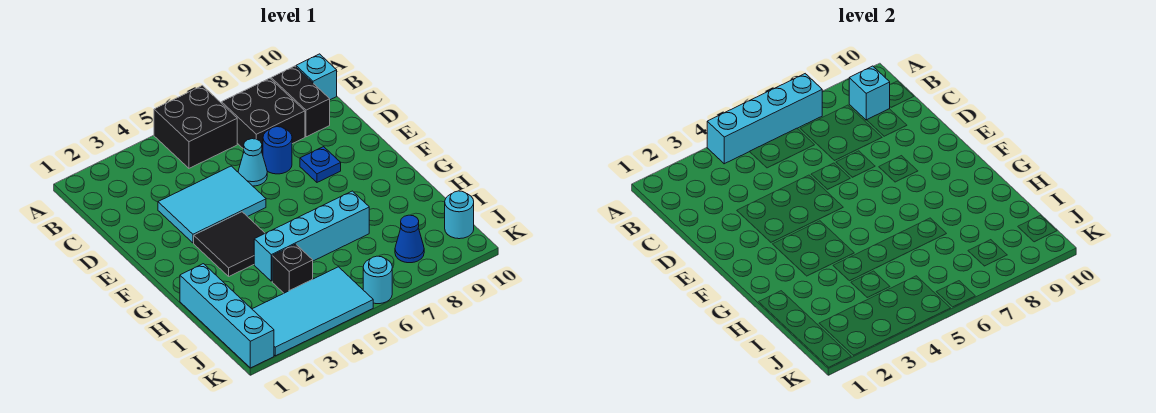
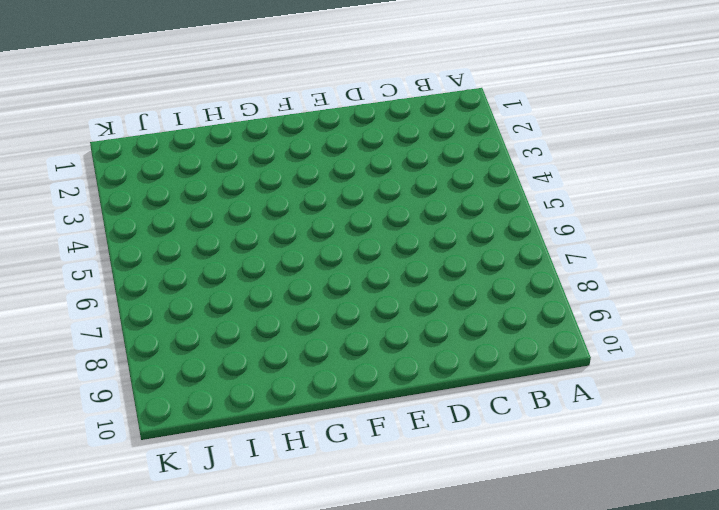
none -> black brick A5:B6 level 1
none -> black brick B7:C8 level 1
none -> black brick B9:C9 level 1

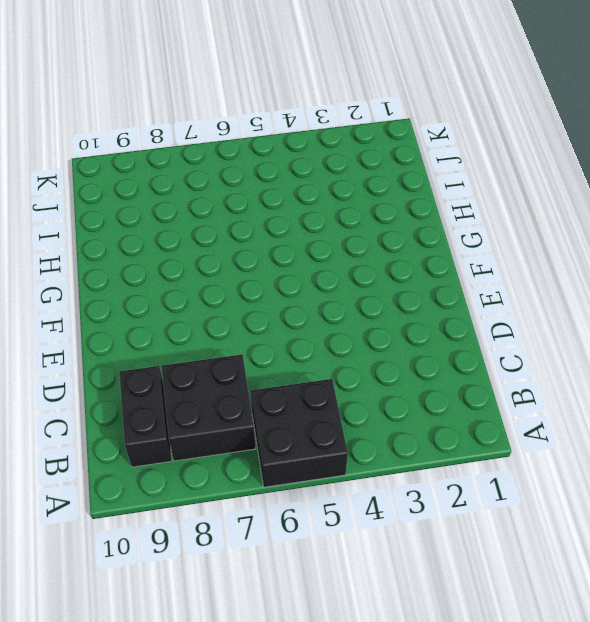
none -> cyan brick B10 level 1
none -> cyan tile D3:E5 level 1
none -> cyan cone D6 level 1

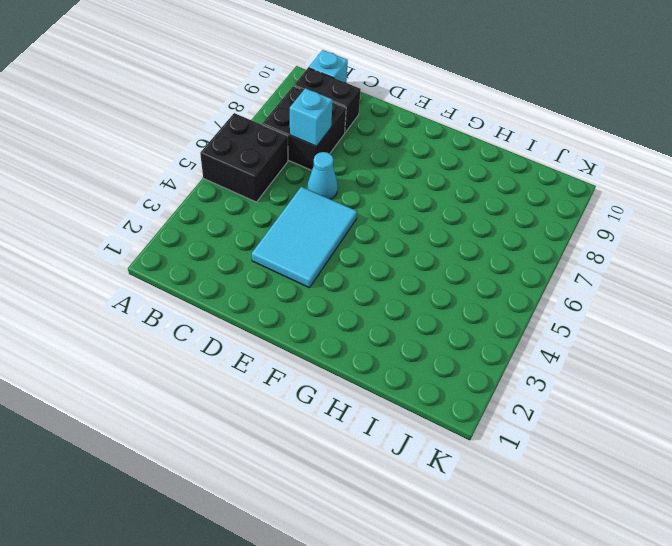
cyan brick C7 level 2 -> cyan brick B9 level 2
none -> blue round brick D7 level 1
none -> blue plate E8 level 1
none -> black tile F3:G4 level 1

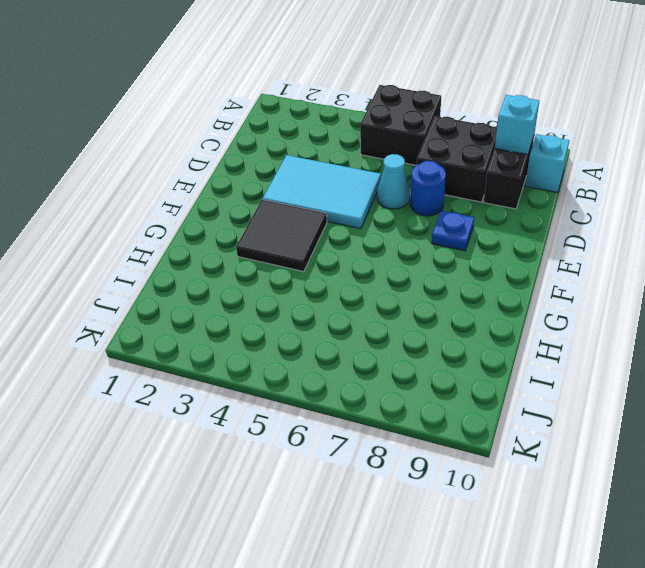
none -> cyan brick H1:K1 level 1
none -> cyan brick H4:H7 level 1
none -> black brick I4 level 1

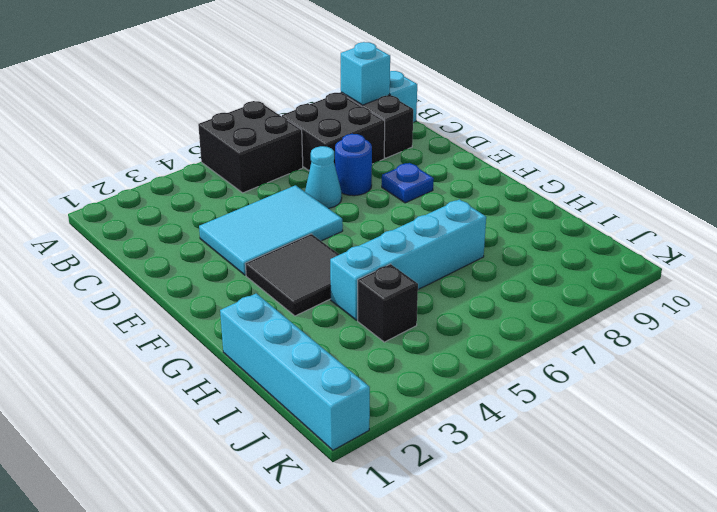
none -> cyan tile J2:K5 level 1
none -> blue cone J8 level 1
none -> cyan round brick J10 level 1

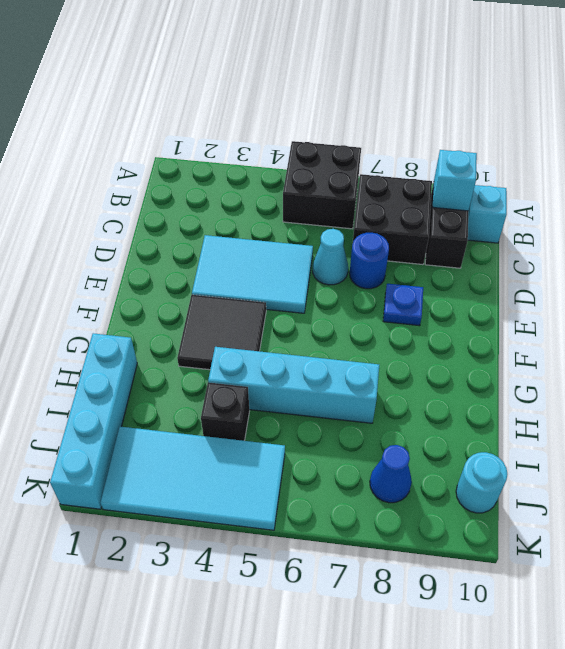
none -> cyan round brick K6 level 1
none -> cyan brick A4:A7 level 2

